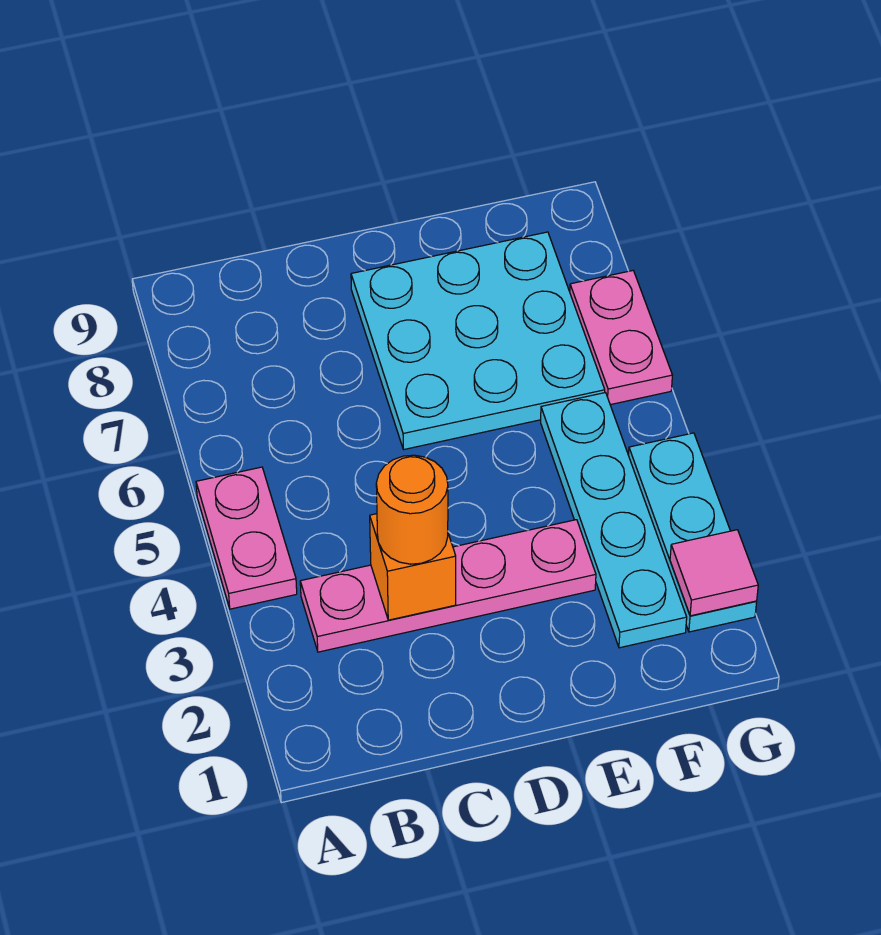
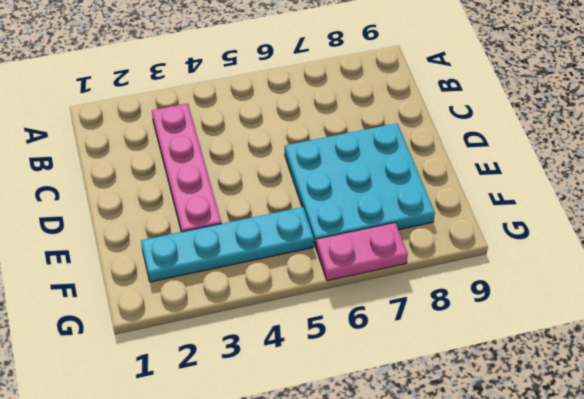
none -> pink plate A4:A5 level 1
none -> cyan plate G2:G4 level 1

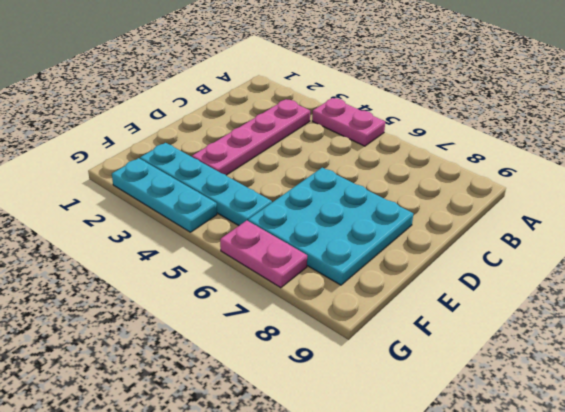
none -> orange brick C3 level 2
none -> pink tile G2 level 2

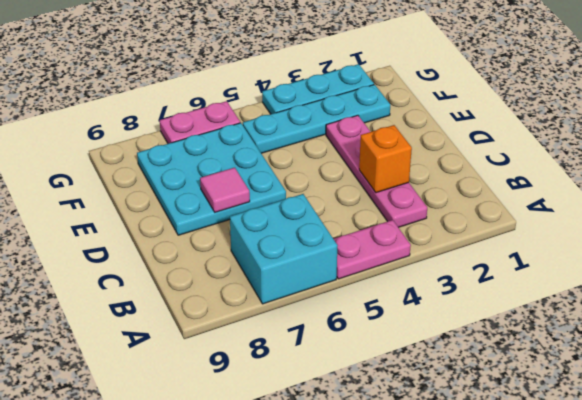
cyan brick A6:B7 level 1 -> none
pink tile D7 level 2 -> pink tile G2 level 2
none -> orange round brick C3 level 3

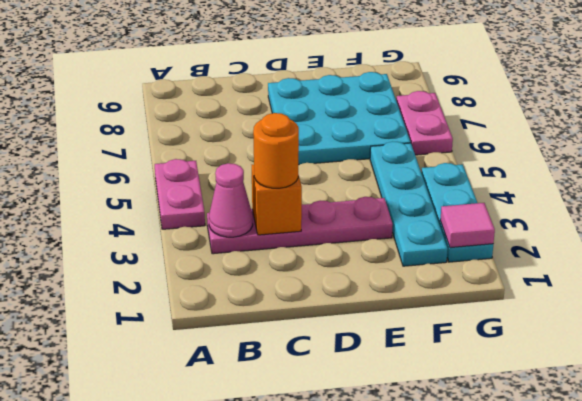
pink cone B3 level 2 -> none

